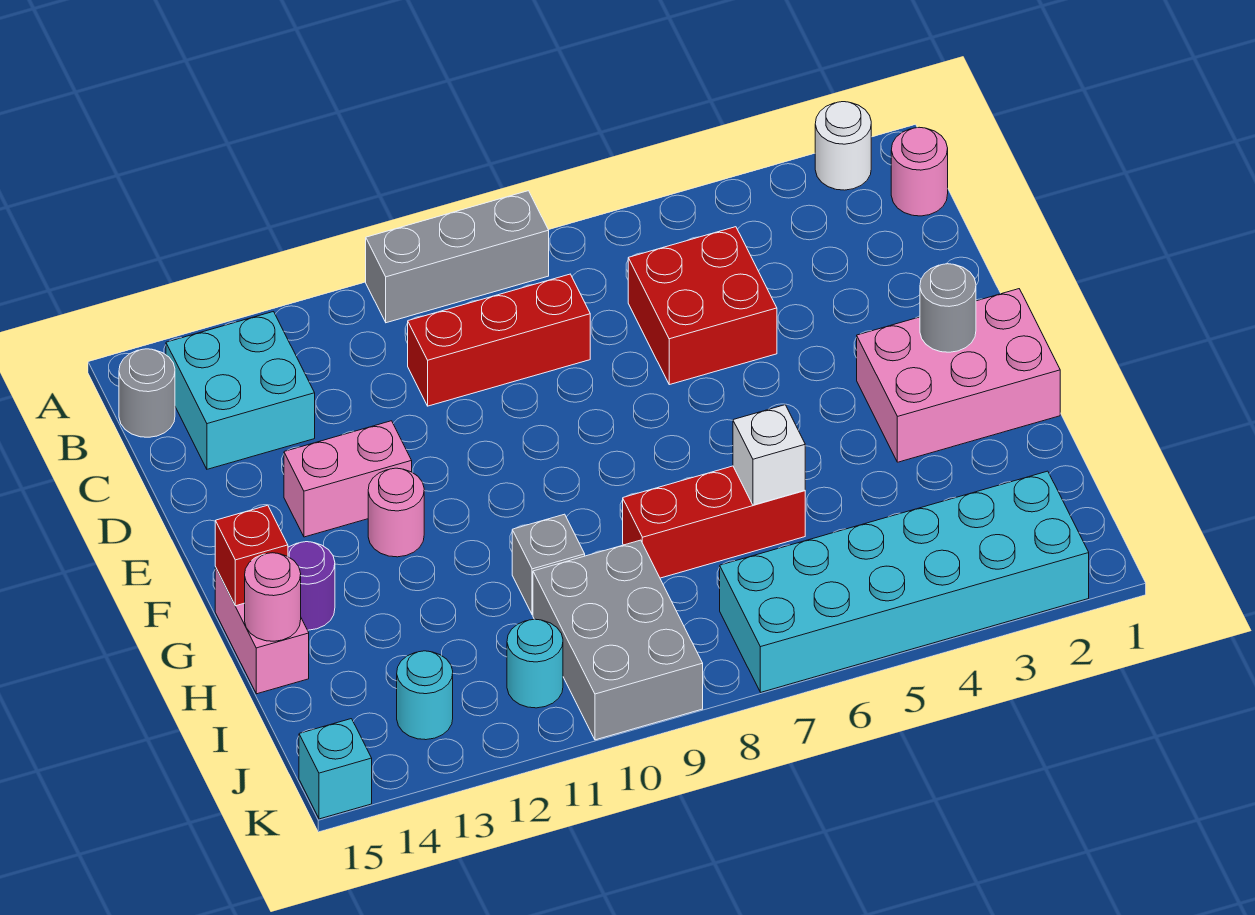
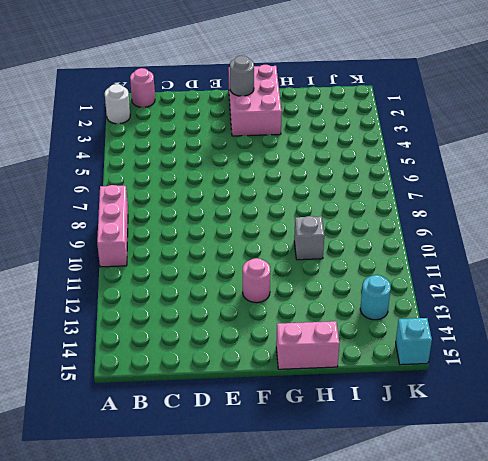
pink brick A8:A10 level 1 -> grey brick A8:A10 level 1
none -> cyan brick B13:C14 level 1
none -> grey round brick B15 level 1
none -> red brick C5:D6 level 1

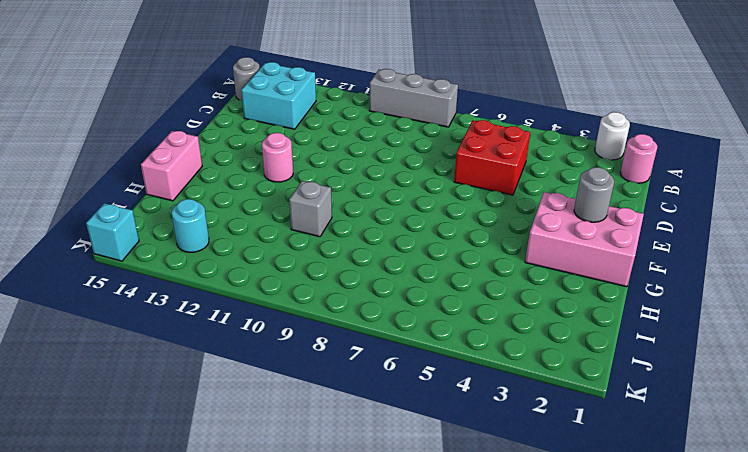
none -> red brick C8:C10 level 1
none -> pink brick E12:E13 level 1
none -> purple round brick G14 level 1

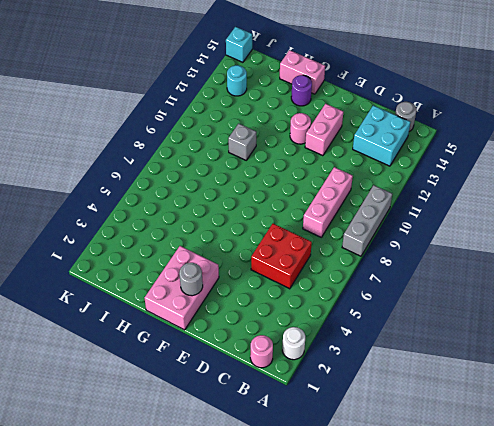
pink brick C8:C10 level 1 -> red brick C8:C10 level 1
none -> red brick H6:H8 level 1
none -> grey brick I9:K10 level 1
none -> cyan brick J2:K7 level 1

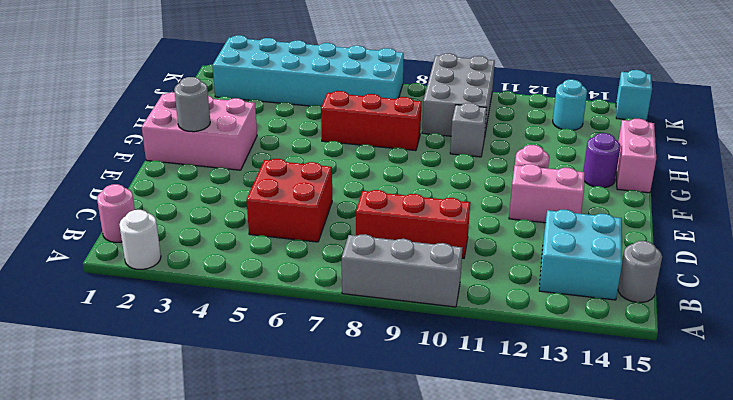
none -> cyan round brick J11 level 1
none -> red brick G15 level 2
none -> white brick H6 level 2

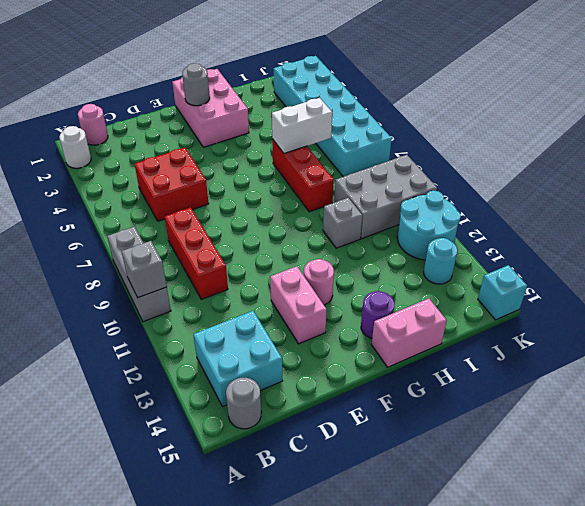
grey brick A10 level 2 -> none
white brick H6:I6 level 2 -> white brick H6 level 2
cyan round brick J11:K12 level 1 -> cyan round brick J11 level 1
none -> red brick G15 level 2
none -> pink round brick H15 level 2

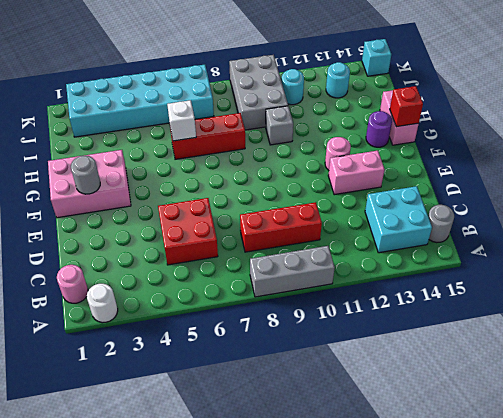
none -> pink round brick H15 level 2

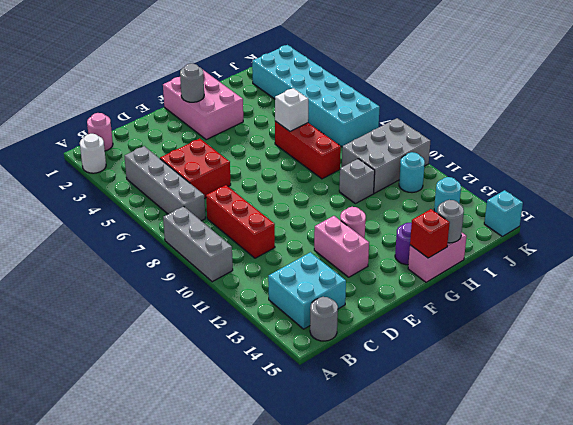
grey brick B4:B7 level 1 -> none
grey round brick H15 level 2 -> pink round brick H15 level 2

